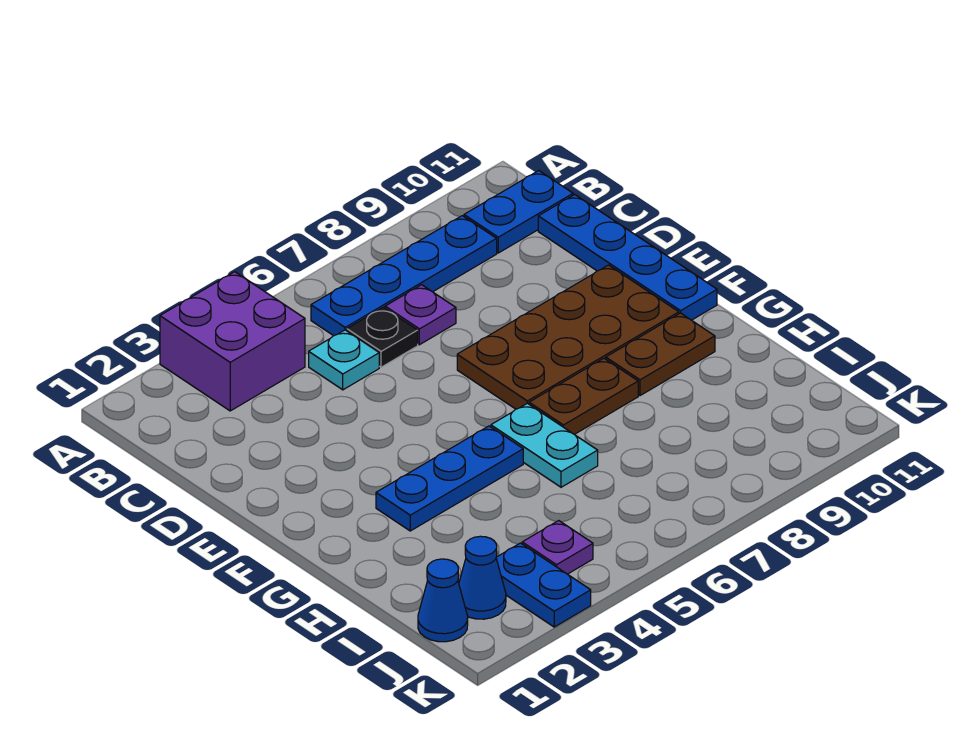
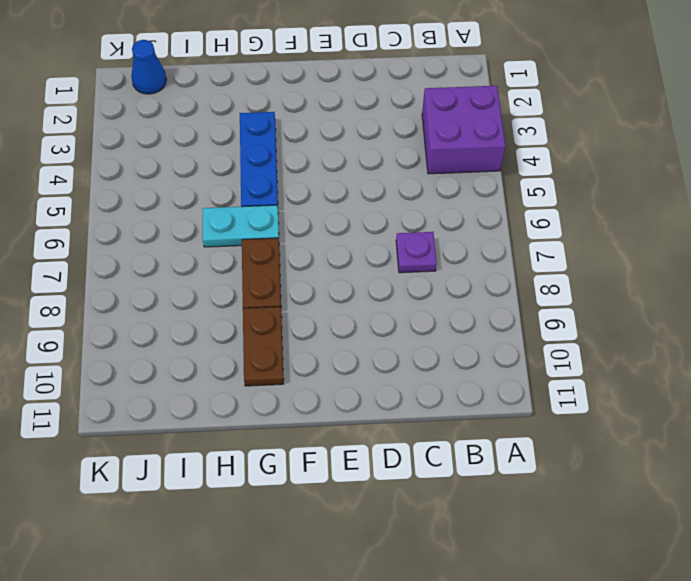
none -> blue plate B6:B9 level 1
none -> blue plate B10:B11 level 1
none -> cyan plate C5 level 1

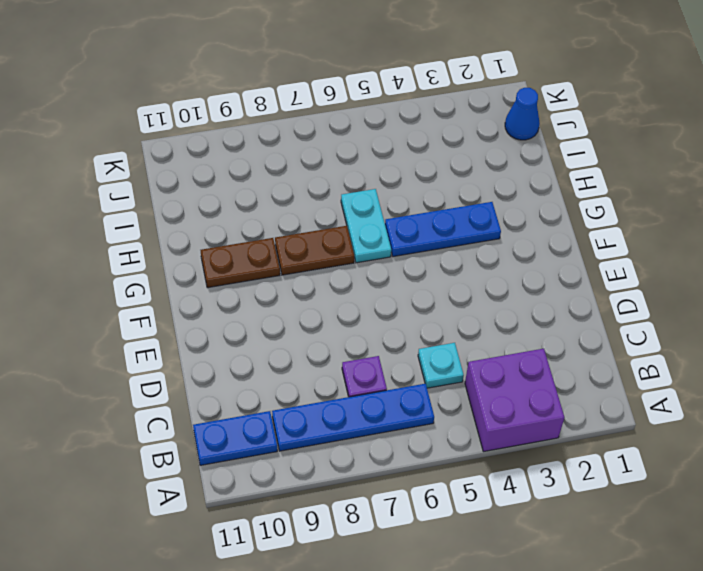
none -> black plate C6 level 1
none -> blue plate C11:F11 level 1
none -> brown plate E7:F10 level 1

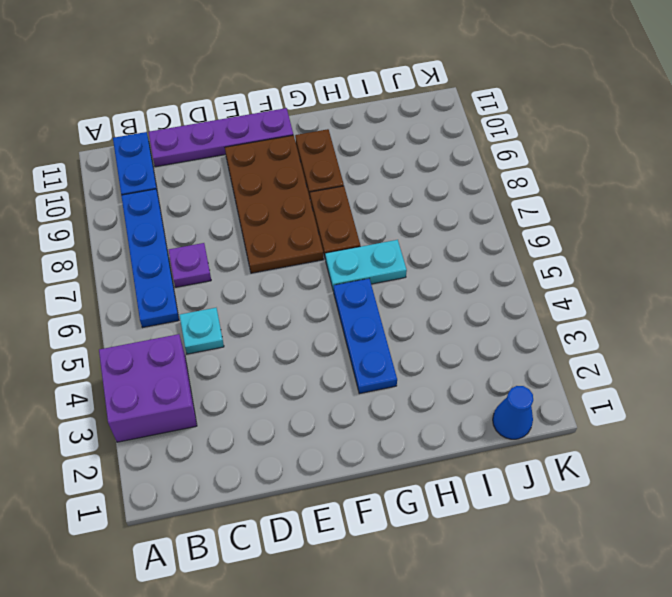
purple plate C11:F11 level 1 -> blue plate C11:F11 level 1
none -> black plate C6 level 1
none -> blue cone J2 level 1
none -> blue plate J3:K3 level 1

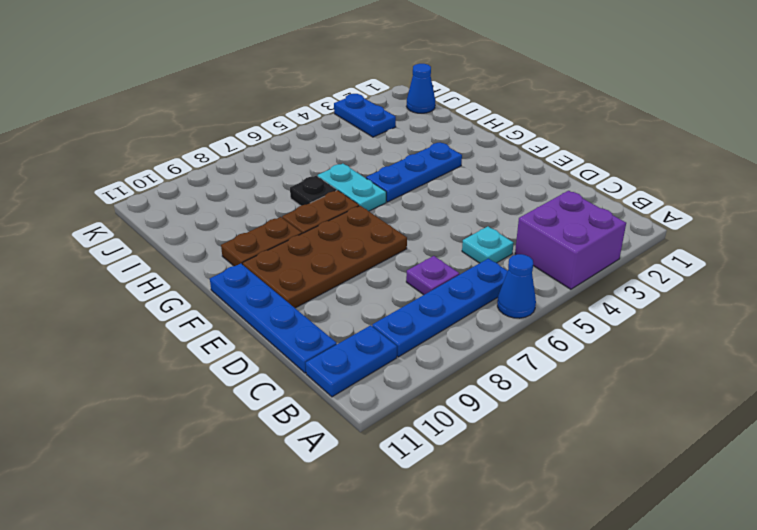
blue cone A6 level 1 -> blue cone J2 level 1
black plate H7 level 1 -> black plate C6 level 1
none -> purple plate J4 level 1

